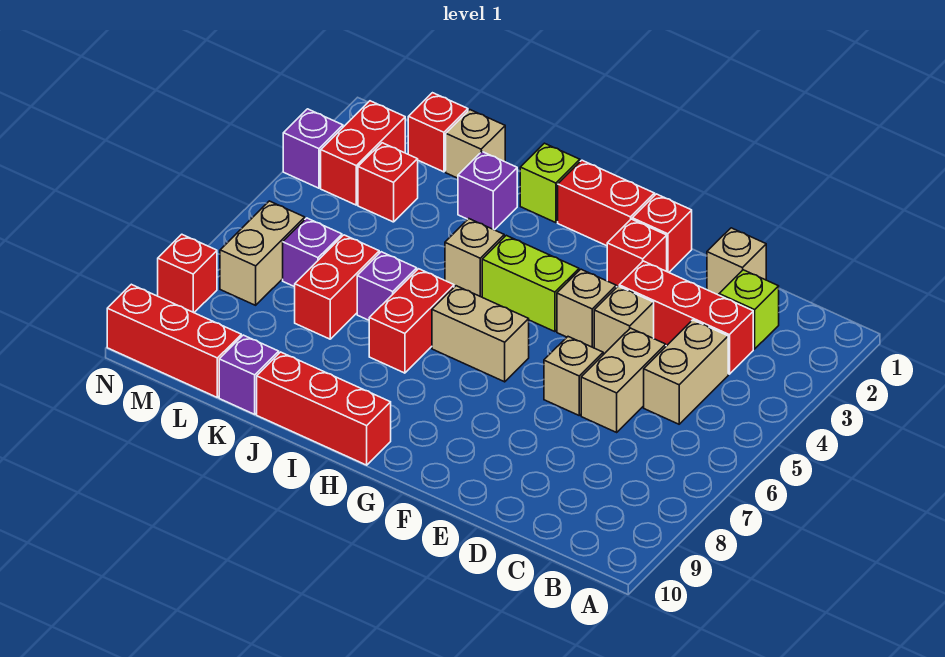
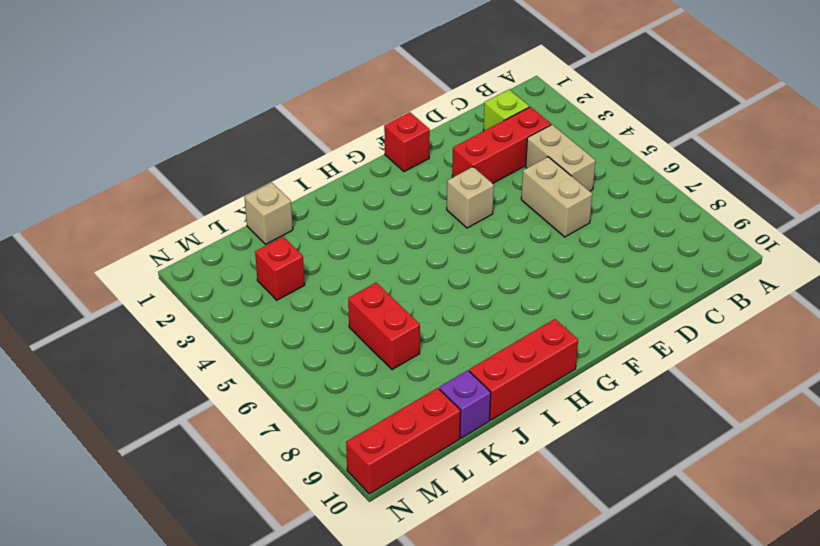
none -> tan brick D1 level 1
none -> tan brick E4 level 1
none -> tan brick E6 level 1
none -> red brick F2 level 1

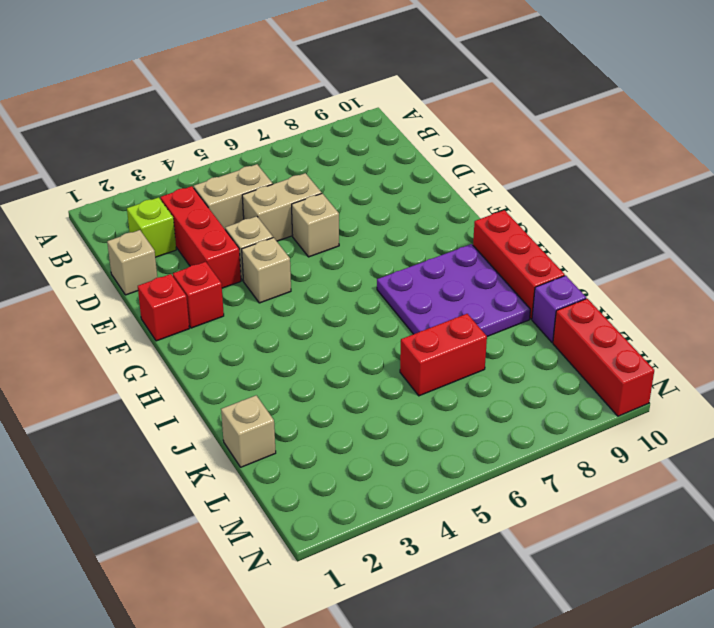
purple plate H7:J9 level 1 -> red brick I6:I7 level 1
none -> red brick G1:H1 level 1
none -> lime brick G4:H4 level 1
none -> tan brick G6:H6 level 1
none -> lime brick I1 level 1

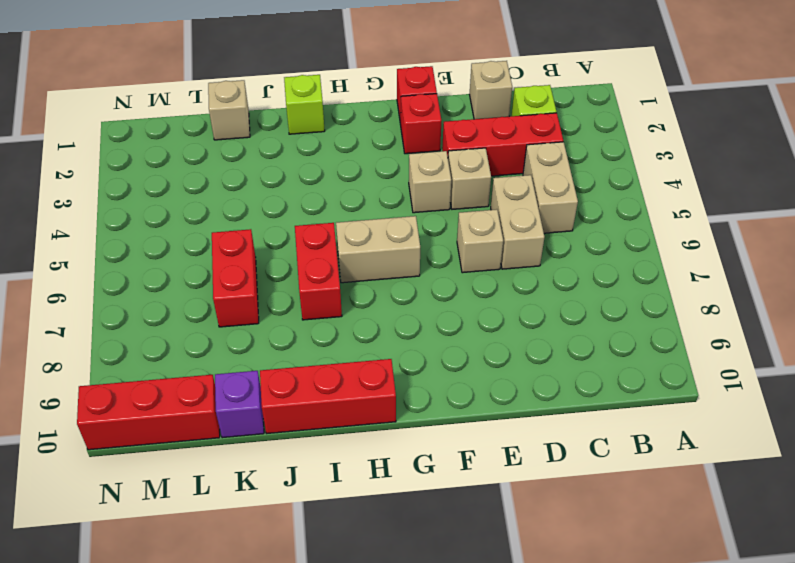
none -> red brick G1:H1 level 1
none -> lime brick G4:H4 level 1
none -> tan brick I4 level 1
none -> purple brick J2 level 1

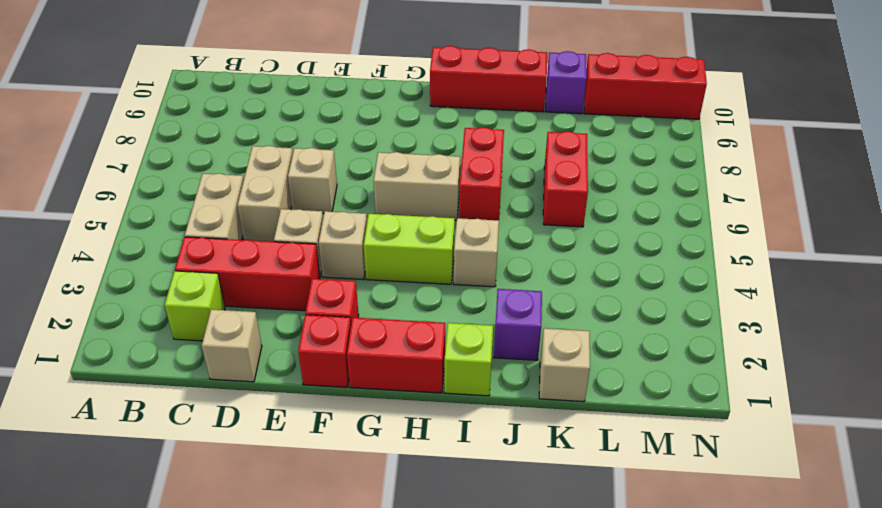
none -> purple brick J6 level 1
none -> red brick L1 level 1
none -> red brick L3 level 1
none -> purple brick L6 level 1

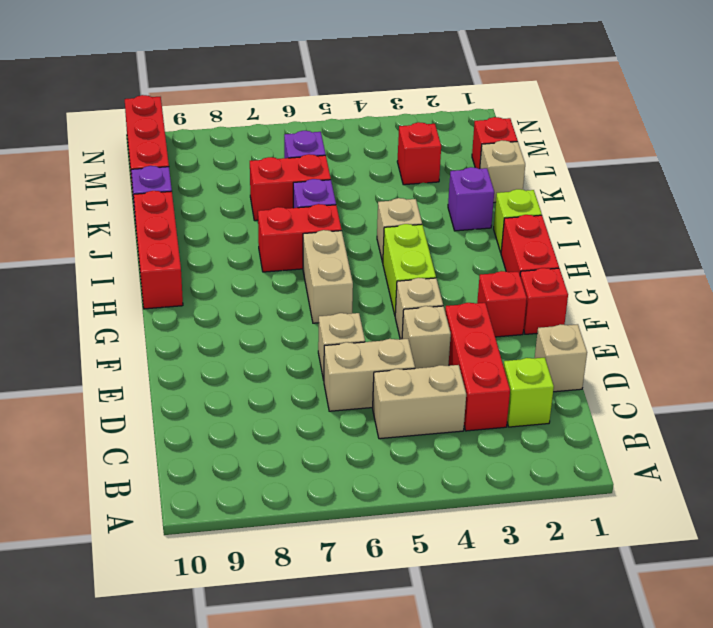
none -> red brick M2:M3 level 1
none -> tan brick M6:M7 level 1
none -> purple brick N3 level 1
none -> red brick N8 level 1

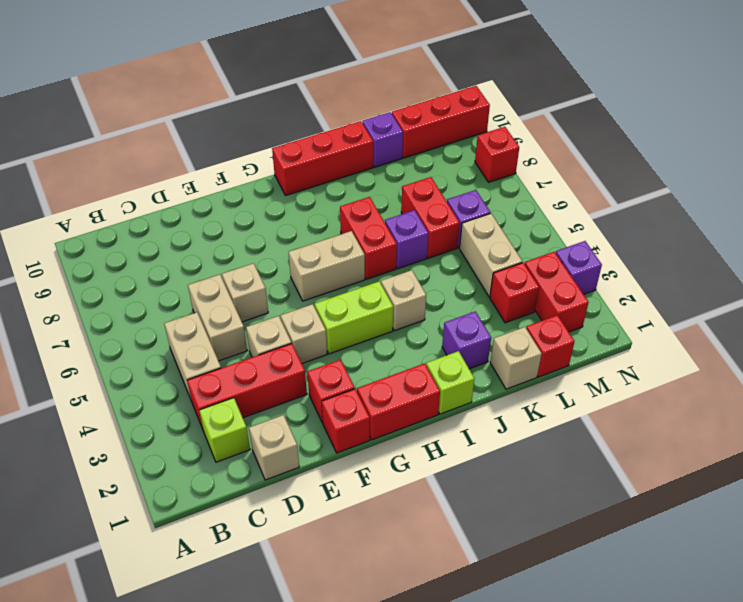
tan brick L4:L5 level 1 -> tan brick M6:M7 level 1

